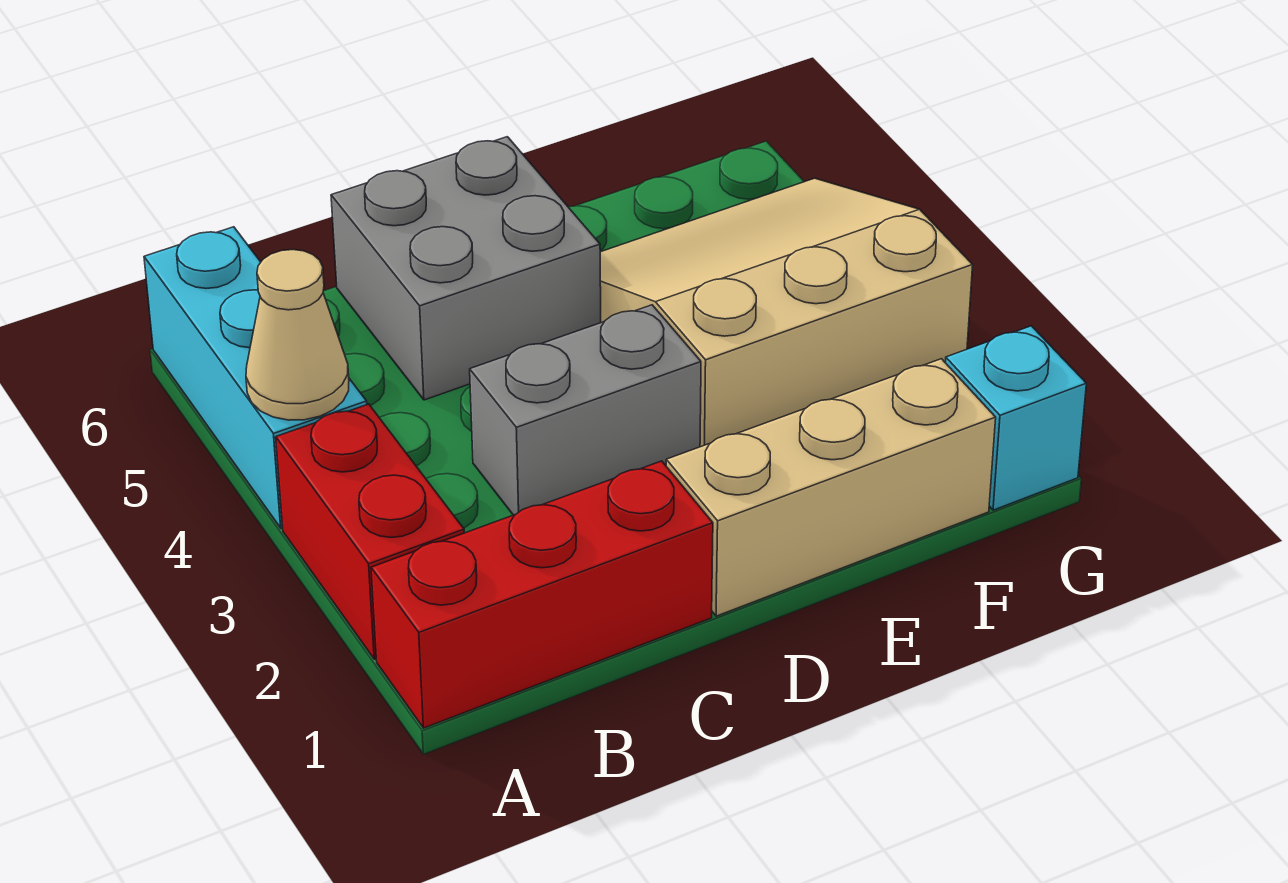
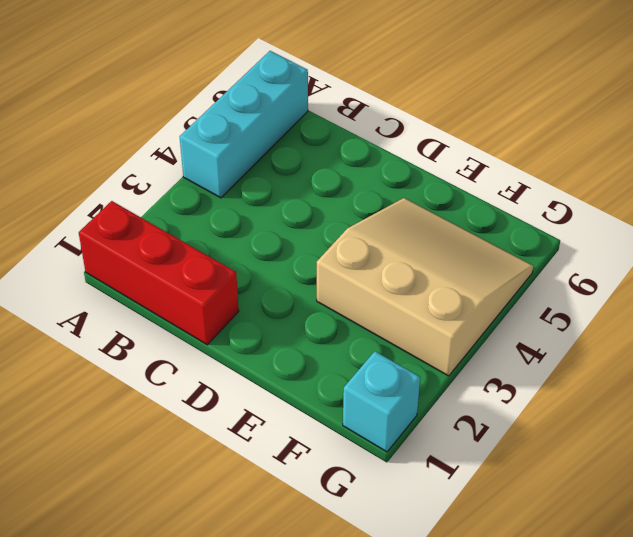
none -> red brick A2:A3 level 1
none -> grey brick C3:D3 level 1

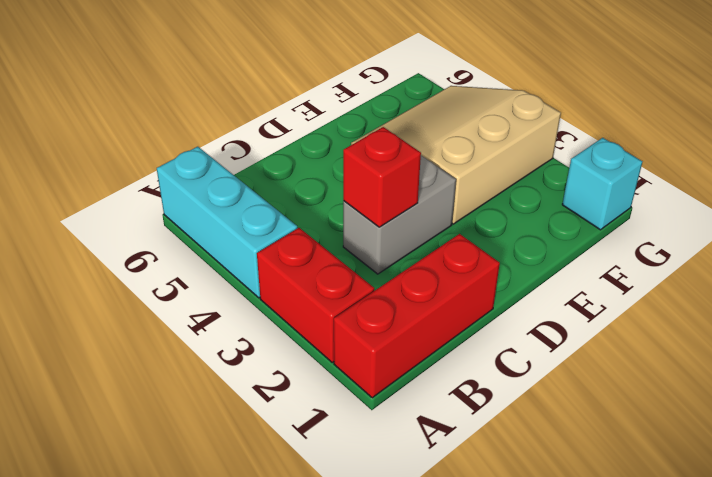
red brick C3 level 2 -> none
none -> grey brick C5:D6 level 1
none -> tan brick D1:F1 level 1

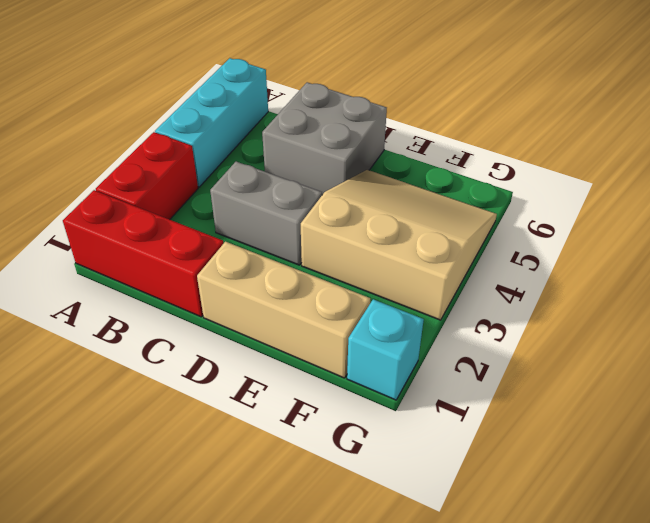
none -> tan cone A4 level 2

